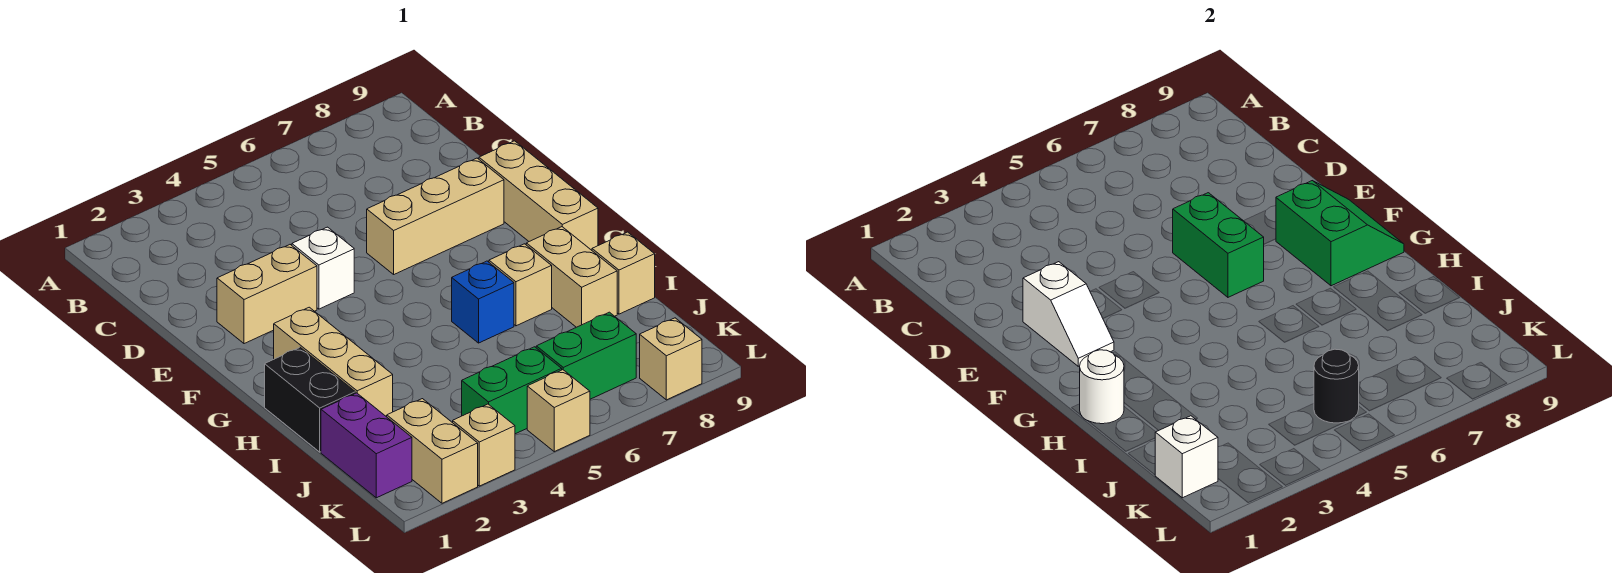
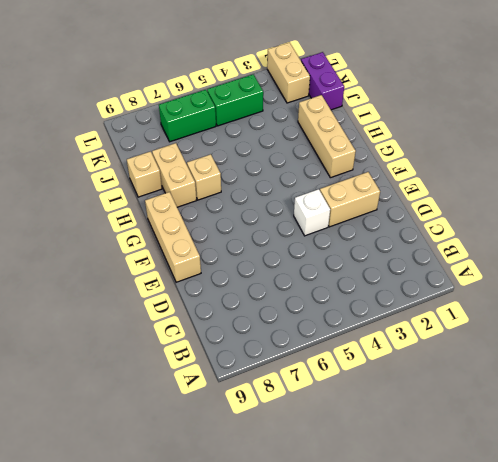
none -> tan brick E6:E8 level 1
none -> black brick H1:I1 level 1
none -> blue brick H6 level 1

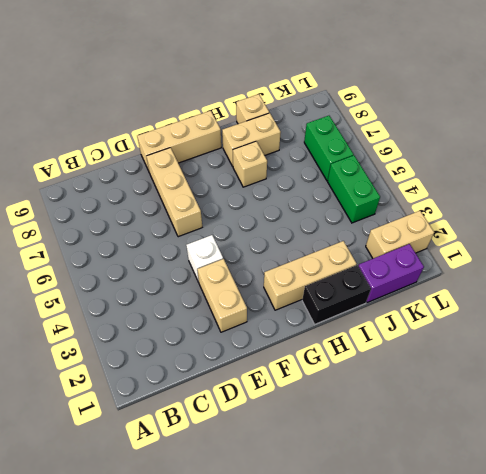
none -> blue brick H6 level 1
none -> tan brick L3 level 1
none -> tan brick L5 level 1

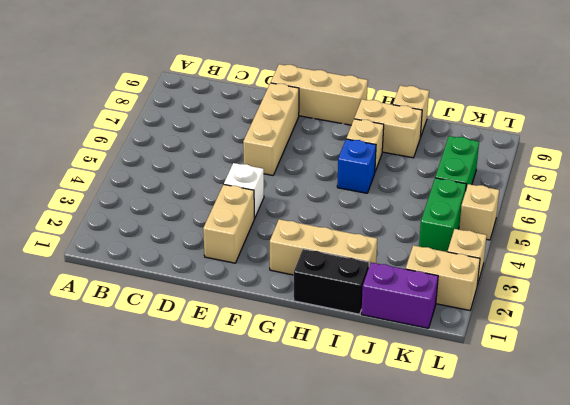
none -> tan brick L8 level 1
none -> white slope E2:F2 level 2 top E
none -> green brick E6:F6 level 2

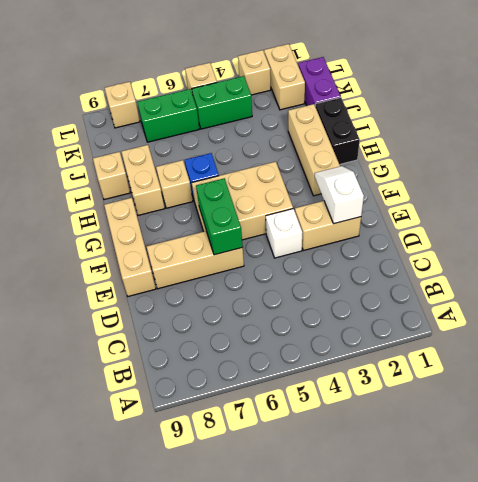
tan brick F4:G6 level 1 -> none
none -> green slope F8:G9 level 2 top 8
none -> white round brick H1 level 2
none -> white brick K1 level 2

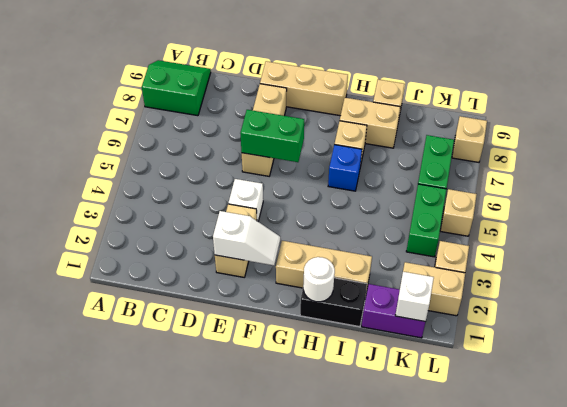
green slope A8:B9 level 1 top 8 -> green slope F8:G9 level 2 top 8
none -> black round brick K5 level 2

